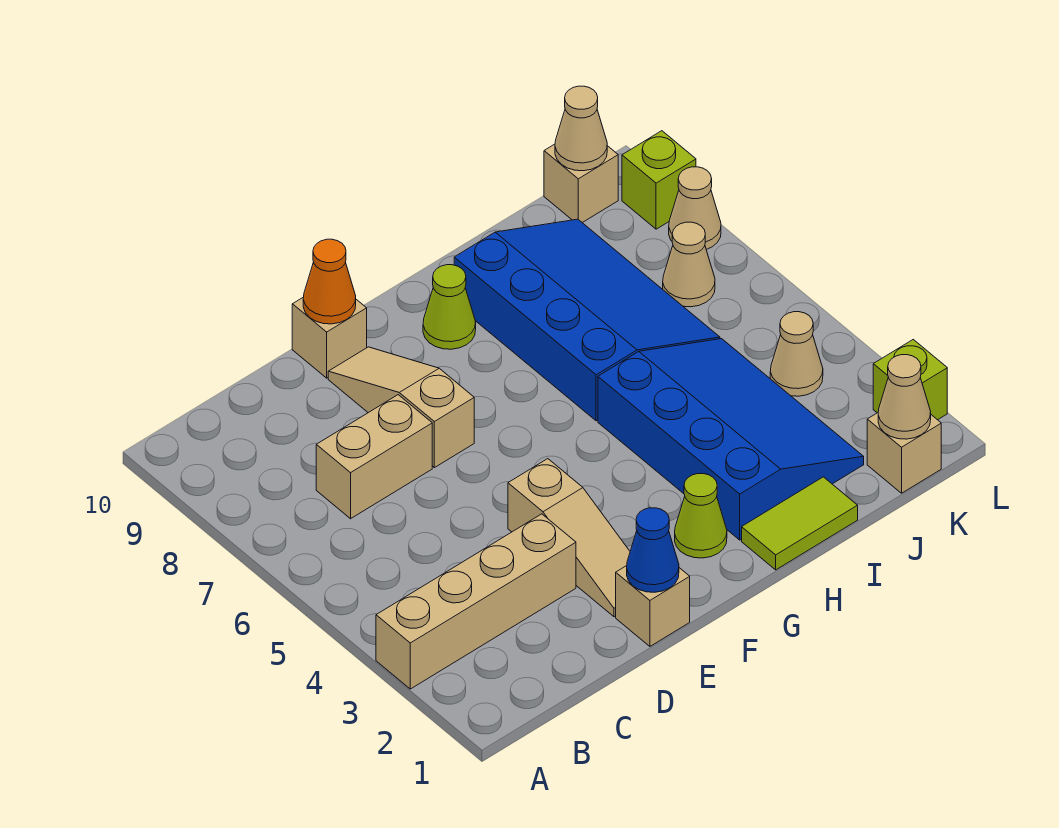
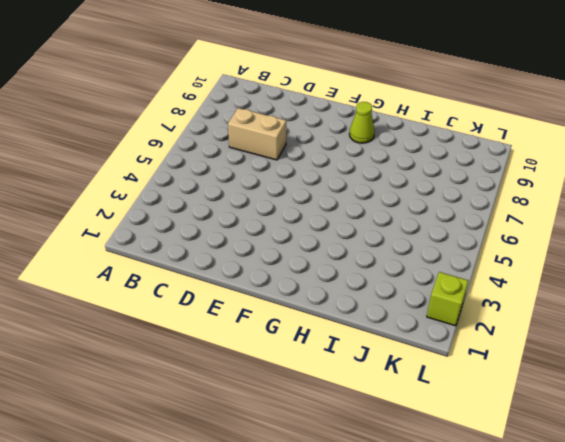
none -> tan brick A3:D3 level 1
none -> tan brick E1 level 1
none -> tan slope E2:E4 level 1 top 4

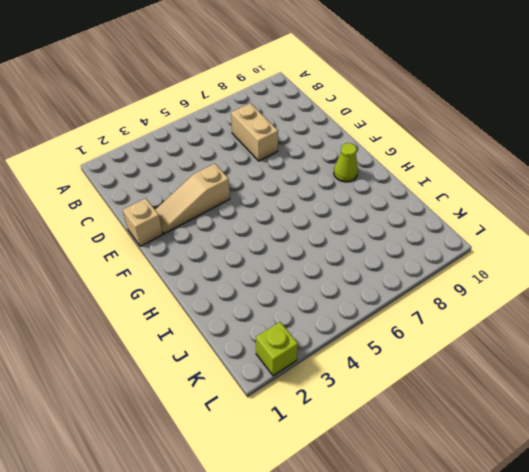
none -> tan brick A3:D3 level 1
none -> tan slope E7:E9 level 1 top 7
none -> tan brick E10 level 1

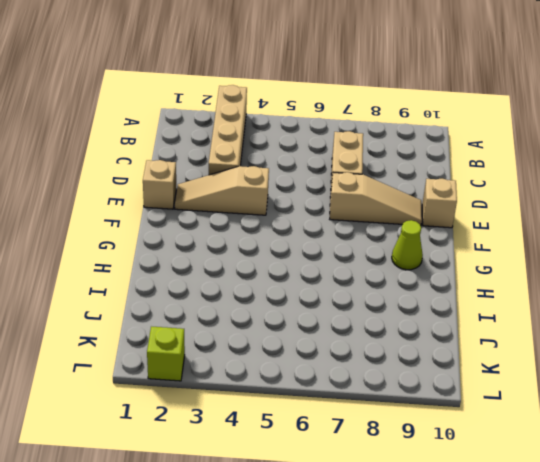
none -> lime cone G2 level 1
none -> lime tile H1:I1 level 1
none -> blue slope H2:J5 level 1 top H

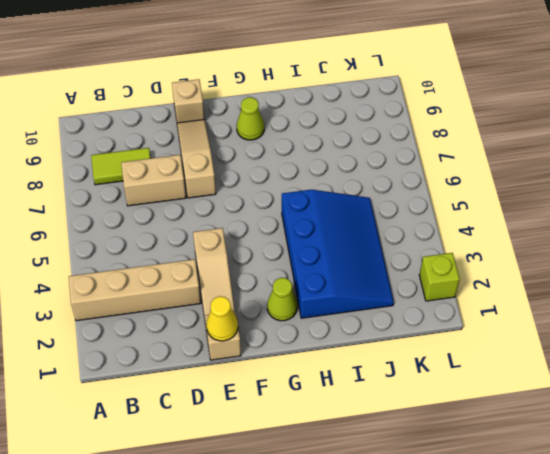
lime tile B8:C8 level 1 -> lime tile H1:I1 level 1
yellow cone E1 level 2 -> blue cone E1 level 2
none -> blue slope H6:J9 level 1 top H
none -> tan brick K1 level 1
none -> tan cone K4 level 1

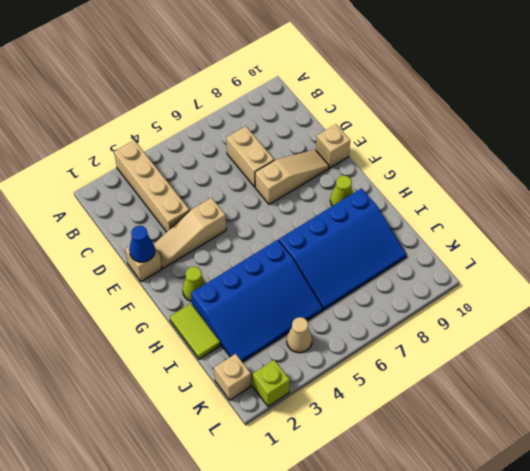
none -> tan cone K7 level 1
none -> tan brick K10 level 1
none -> tan cone L8 level 1

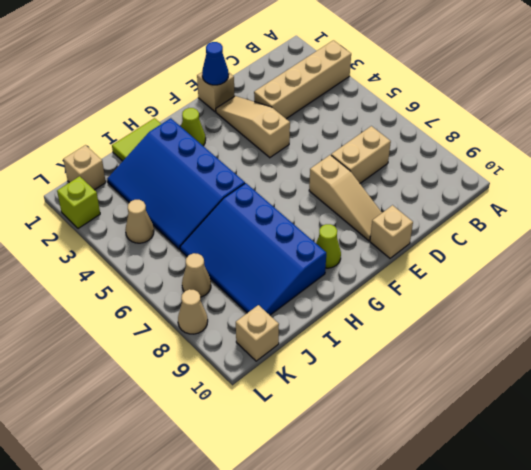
none -> lime brick L9 level 1
none -> orange cone E10 level 2
none -> tan cone K1 level 2

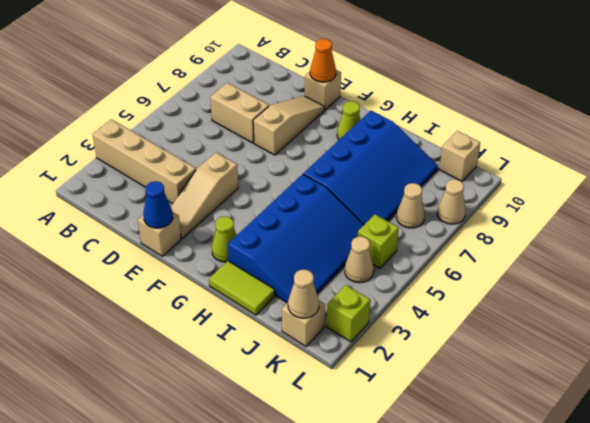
lime brick K5 level 1 -> lime brick L9 level 1
none -> tan cone K10 level 2

